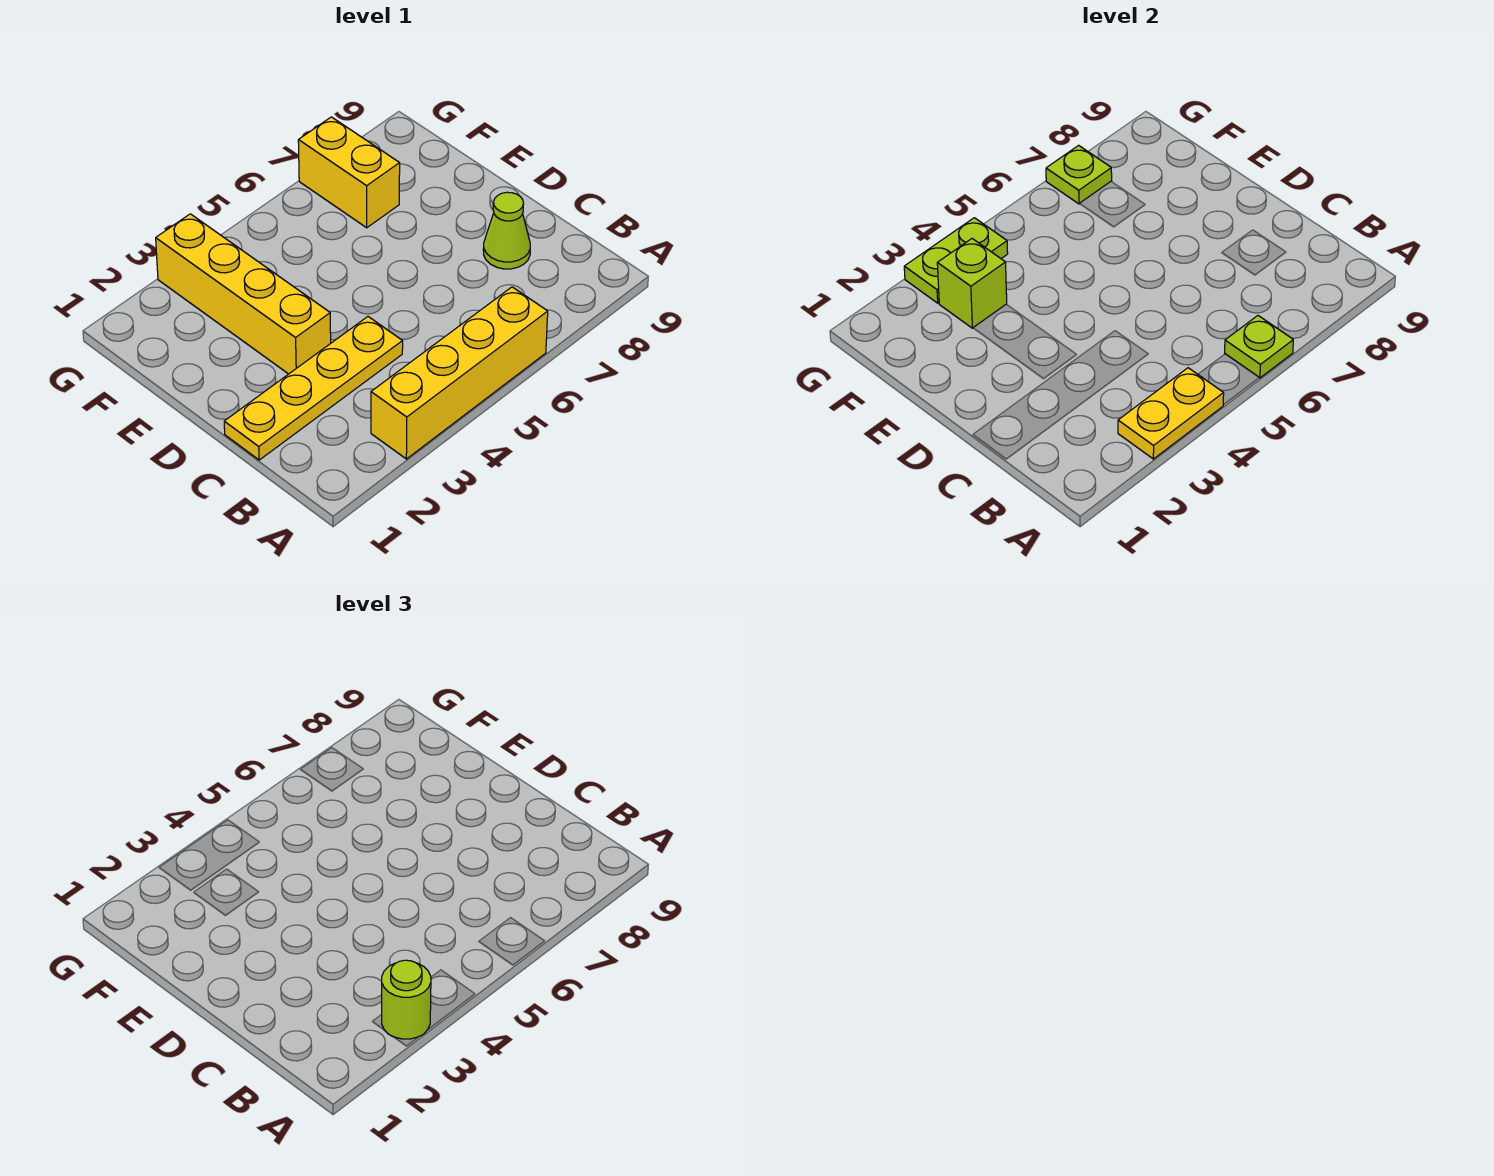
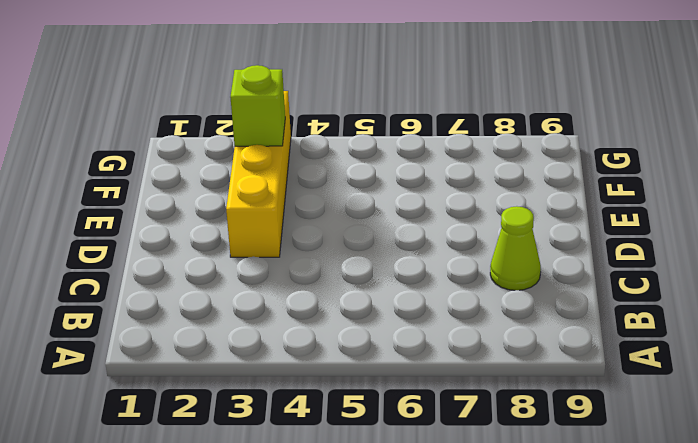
none -> yellow brick A3:A6 level 1
none -> yellow plate C1:C4 level 1

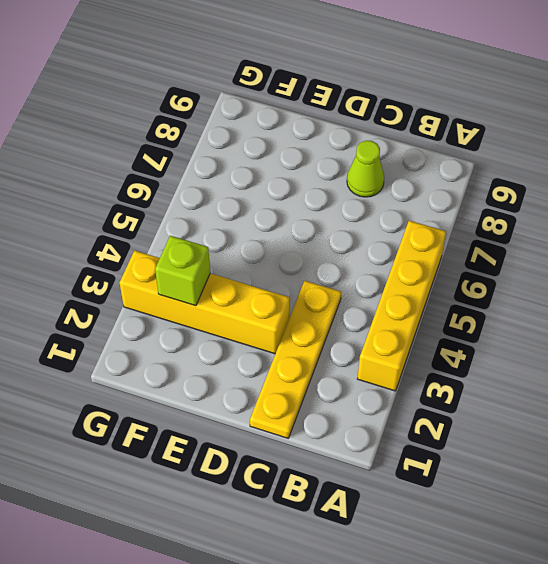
none -> yellow brick F7:G7 level 1
none -> yellow plate A3:A4 level 2

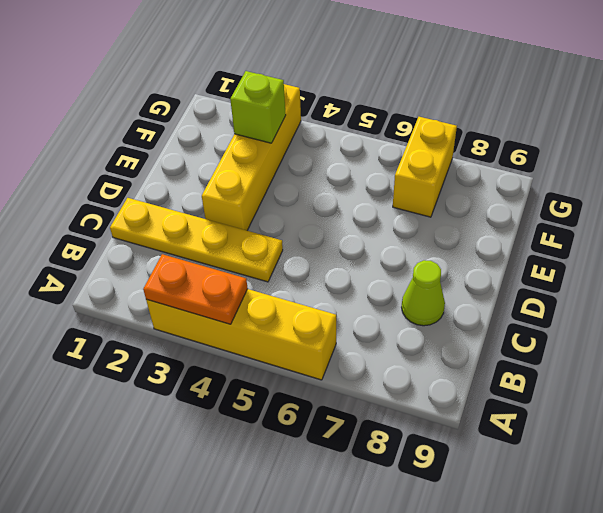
orange plate A3:A4 level 2 -> yellow plate A3:A4 level 2
none -> lime plate A6 level 2
none -> lime plate G3:G4 level 2

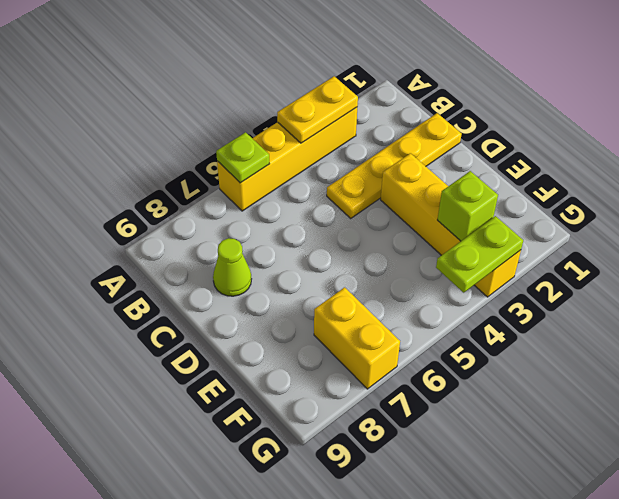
none -> lime plate G7 level 2
none -> lime round brick A3 level 3

